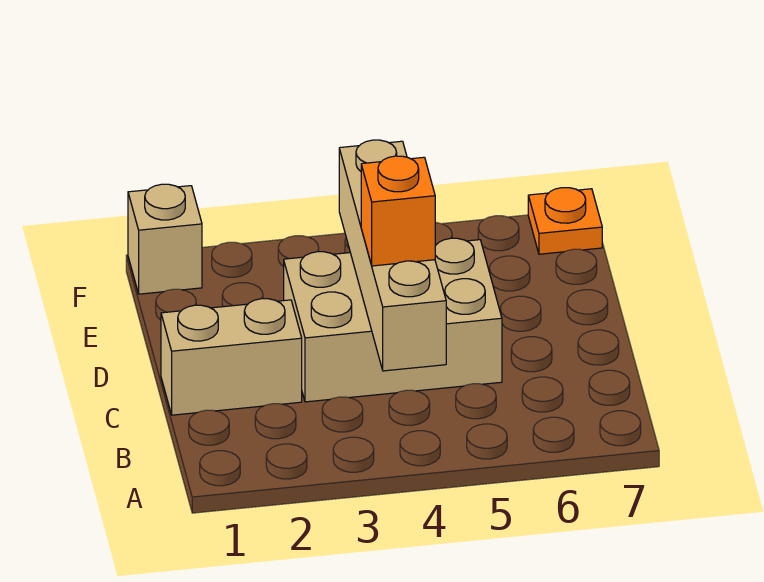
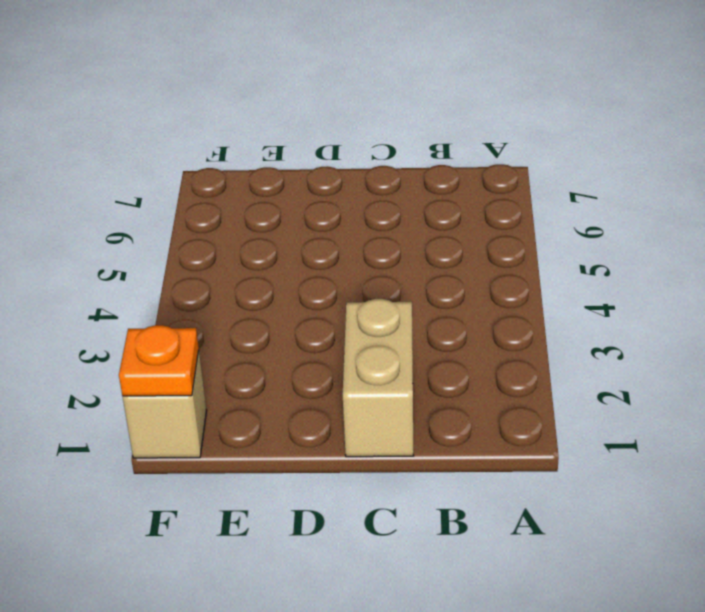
orange plate F1 level 2 -> orange plate F7 level 1
none -> tan brick C3:D5 level 1
none -> tan brick B4:E4 level 2

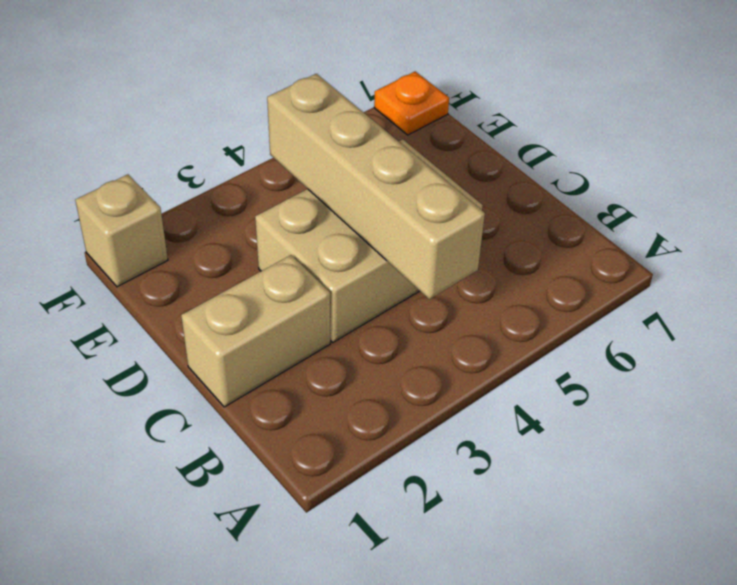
none -> orange brick C4 level 3

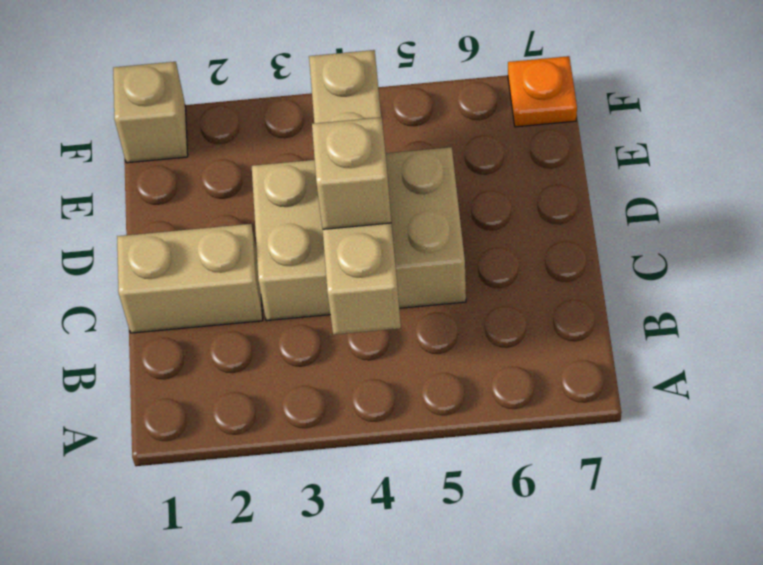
tan brick C4 level 3 -> orange brick C4 level 3

